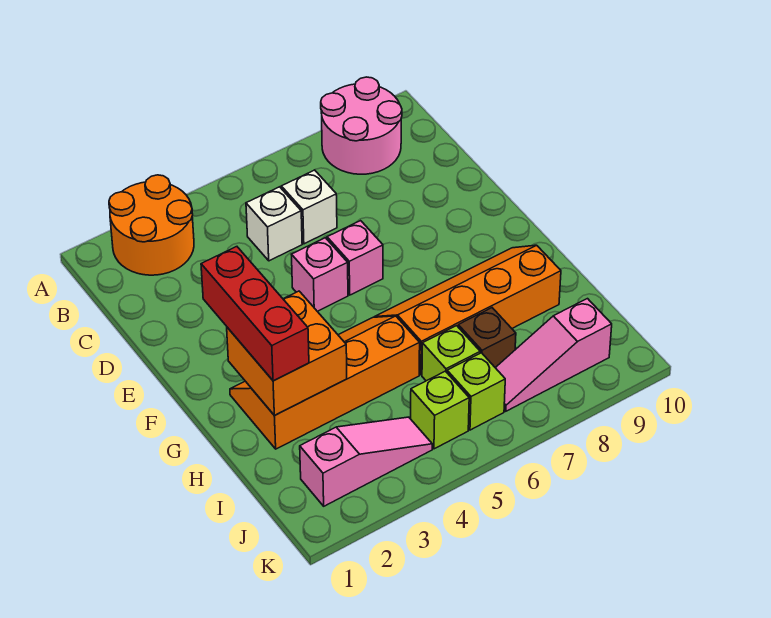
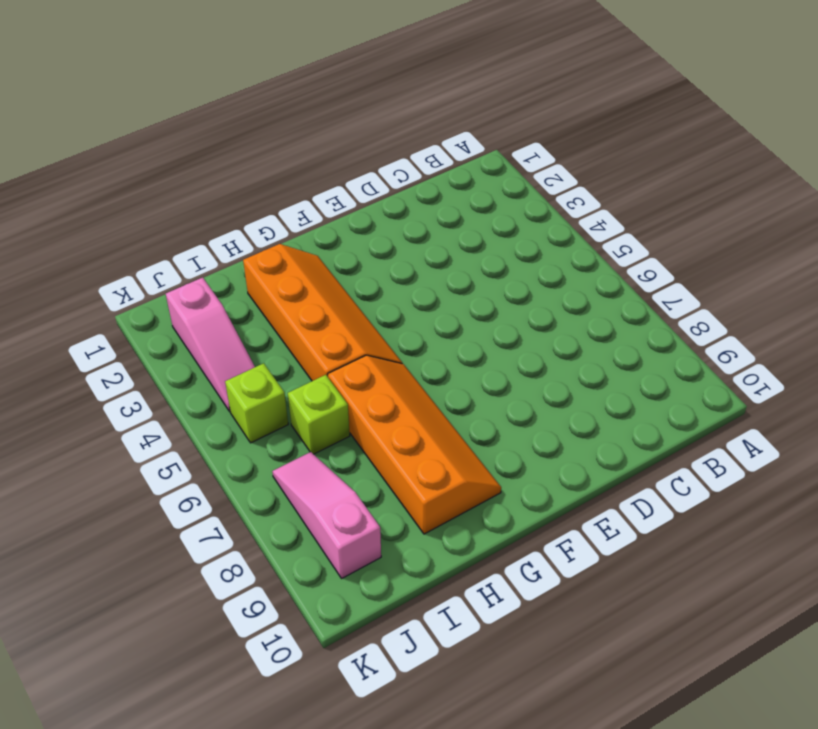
none -> orange round brick A2:B3 level 1
none -> pink round brick A8:B9 level 1
none -> white brick C5 level 1

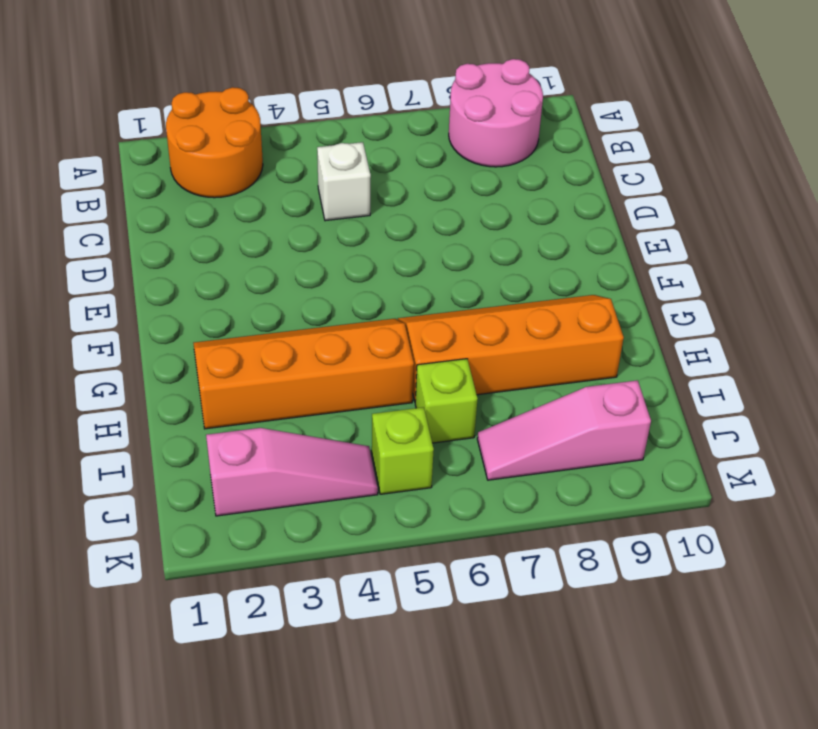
none -> white brick C6 level 1
none -> pink brick E5 level 1
none -> pink brick E6 level 1

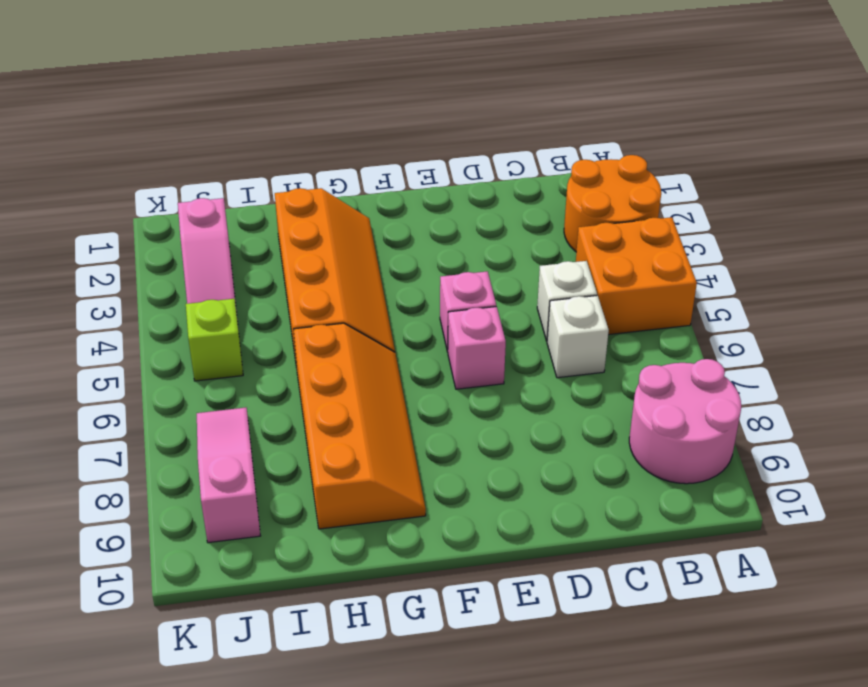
orange brick A4:B5 level 1 -> orange brick G2:H3 level 2
none -> lime brick I6 level 1
none -> brown brick I7 level 1
none -> lime brick J6 level 1

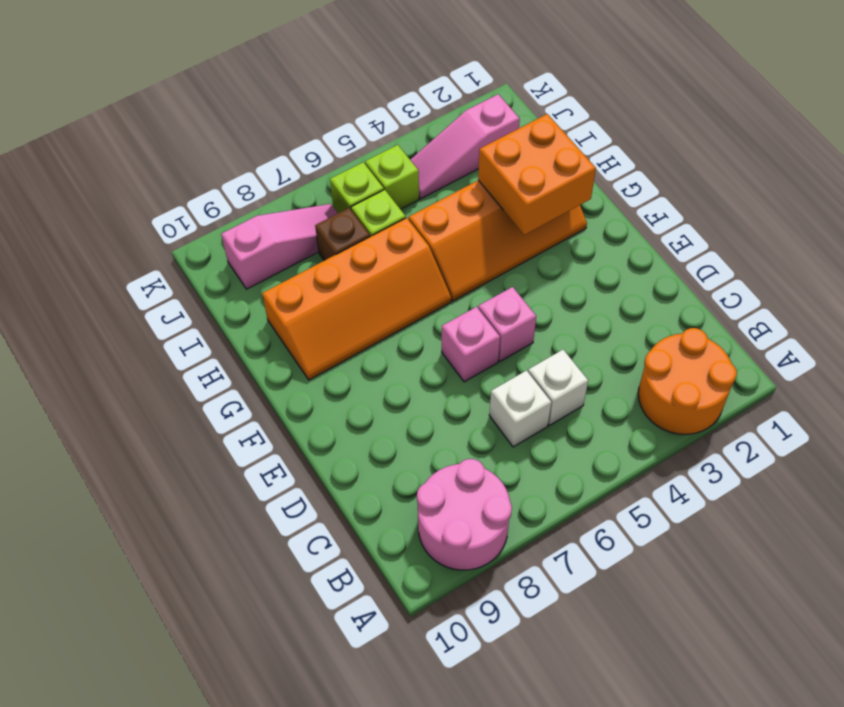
none -> red brick F2:H2 level 3

